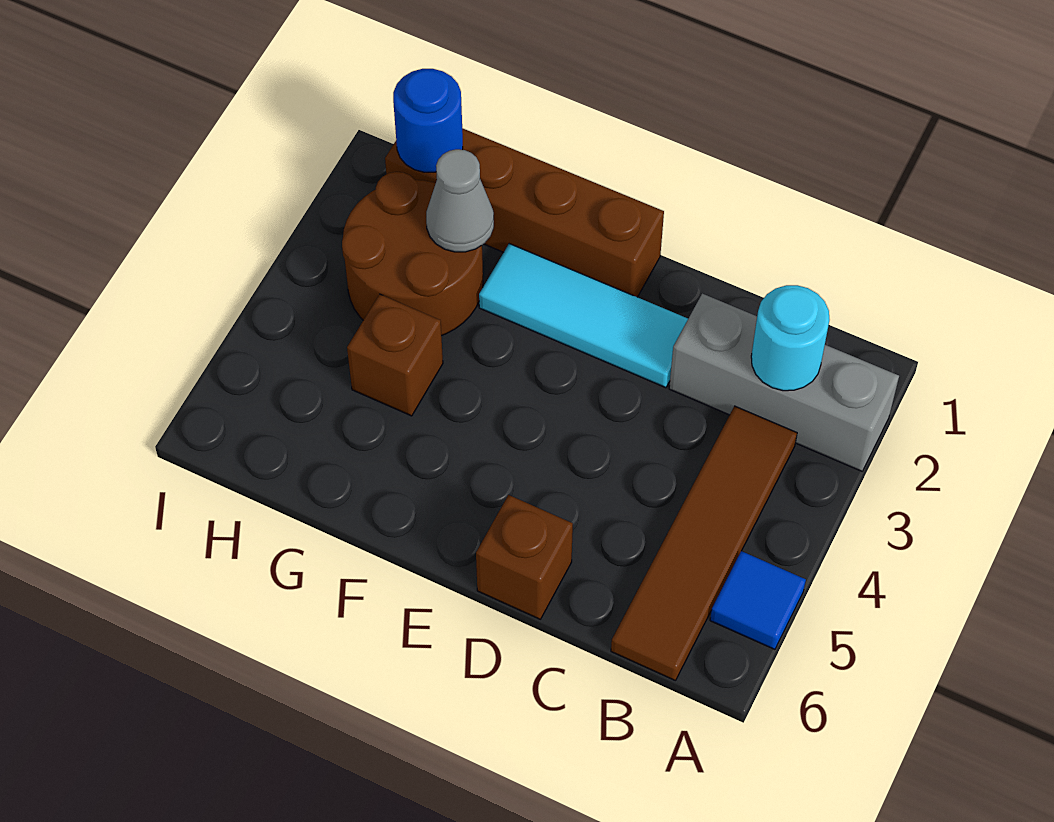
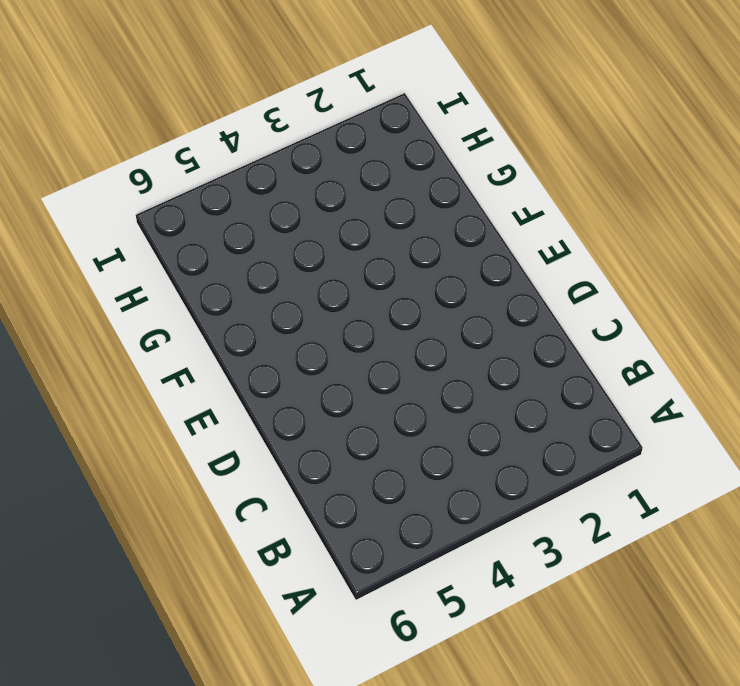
none -> grey brick A2:C2 level 1
none -> blue tile A5 level 1

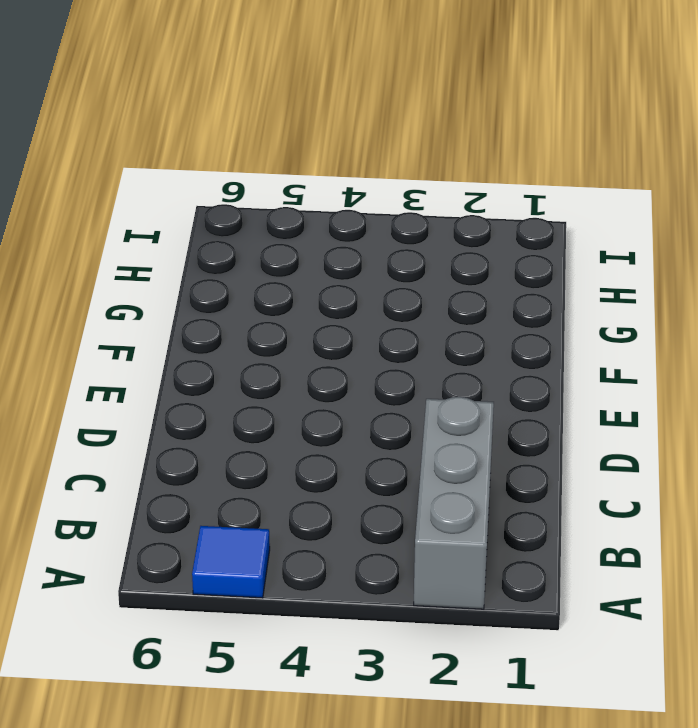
none -> brown tile B3:B6 level 1
none -> cyan tile D2:F2 level 1

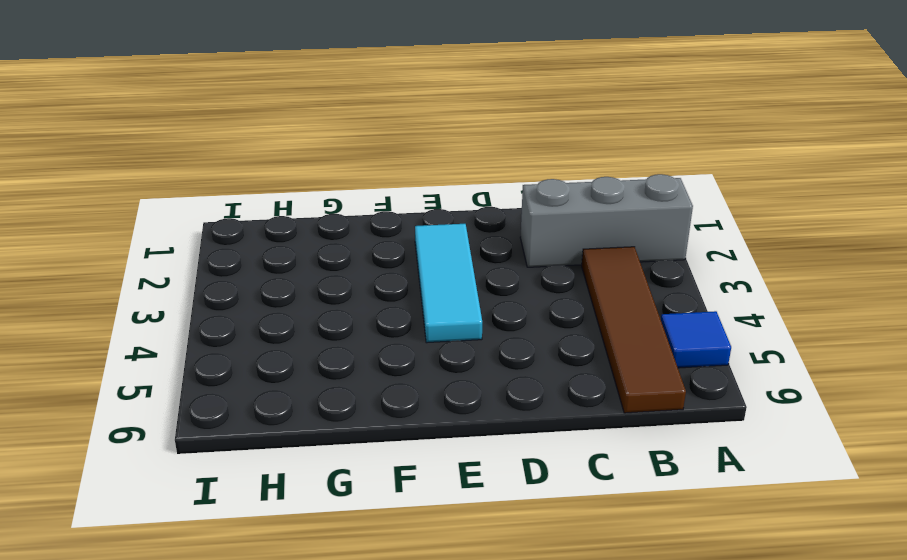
cyan tile E2:E4 level 1 -> cyan tile D2:F2 level 1
none -> brown brick D6 level 1
none -> brown brick E1:H1 level 1

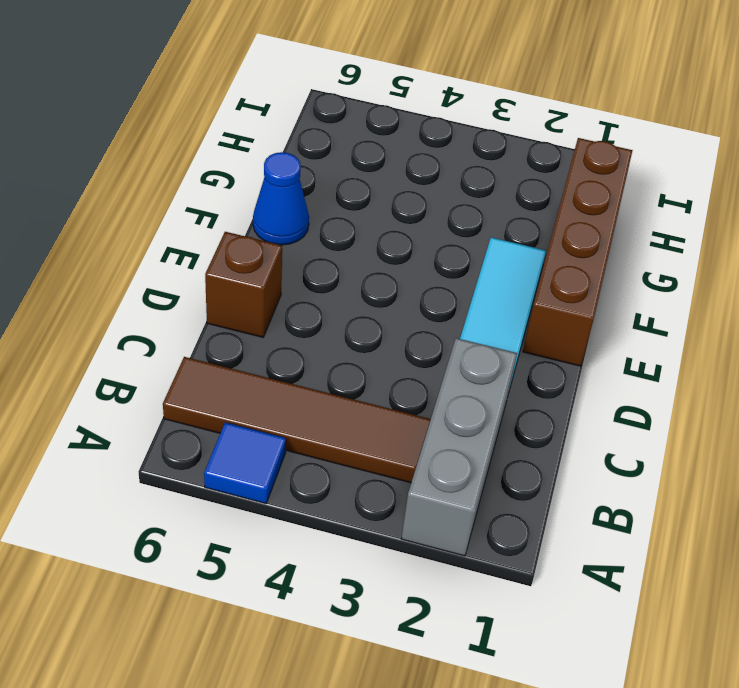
blue cone F6 level 1 -> none
none -> brown round brick G2:H3 level 1
none -> brown brick G4 level 1

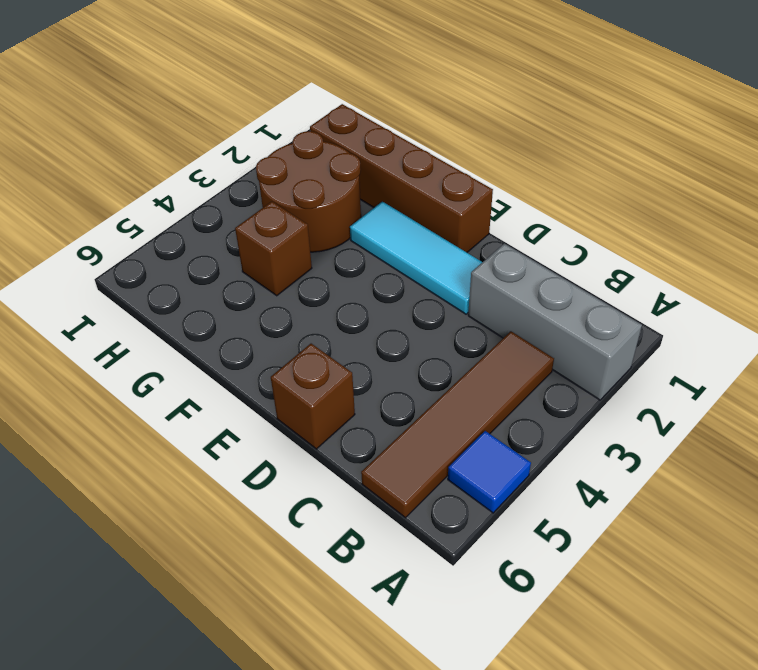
none -> cyan round brick B2 level 2
none -> grey cone G2 level 2

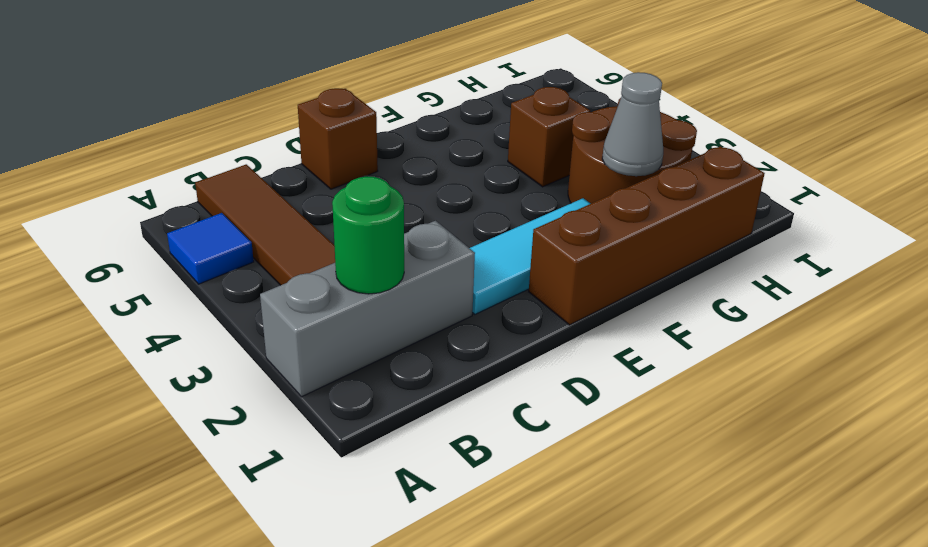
green round brick B2 level 2 -> cyan round brick B2 level 2
none -> blue round brick H1 level 2

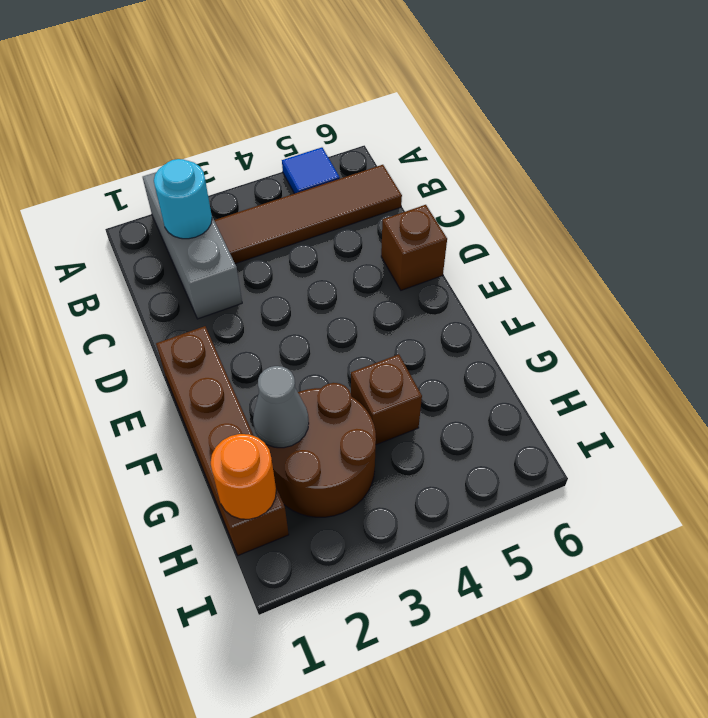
orange round brick H1 level 2 -> blue round brick H1 level 2
none -> cyan tile D2:F2 level 1

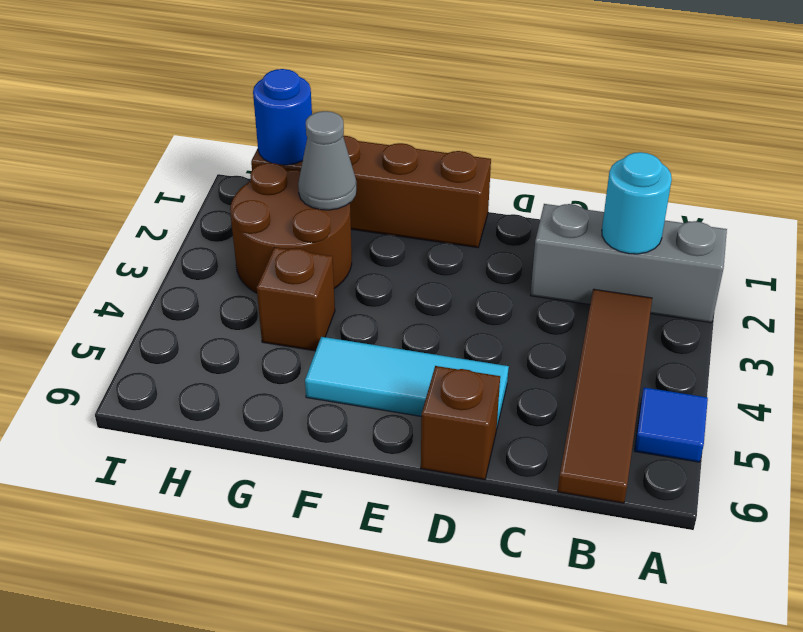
cyan tile D5:F5 level 1 -> cyan tile D2:F2 level 1

